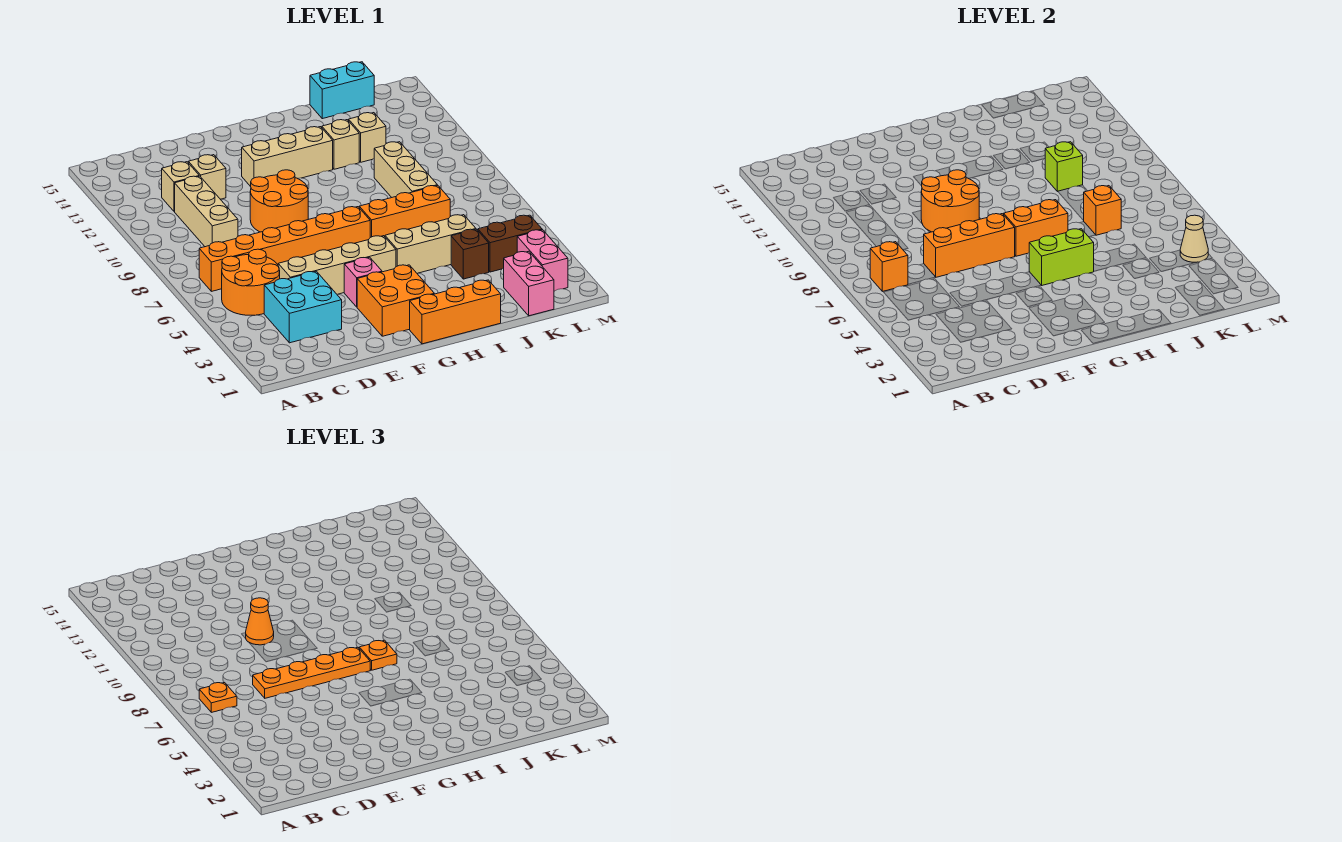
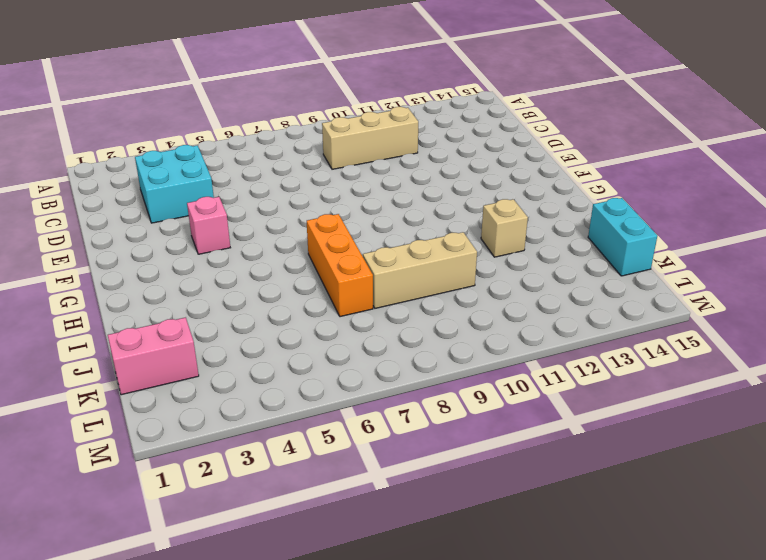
none -> orange round brick B5:C6 level 1
none -> orange brick B7:G7 level 1
none -> tan brick C12 level 1
none -> tan brick D5:G5 level 1

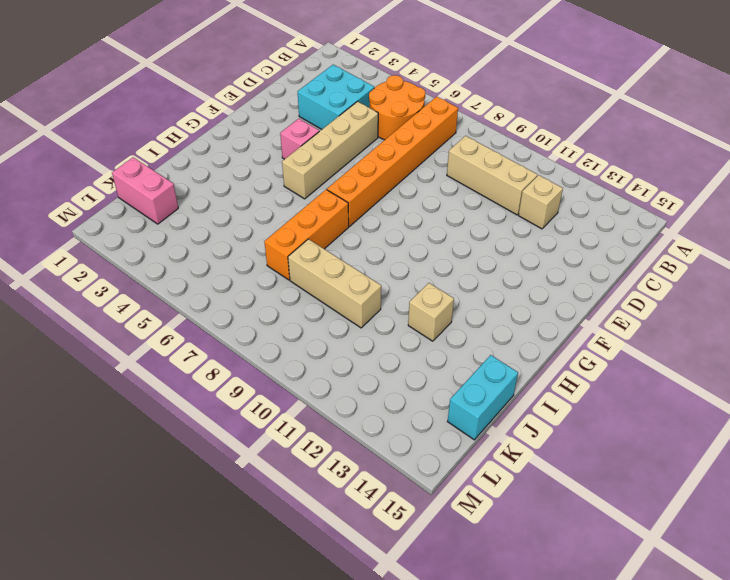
none -> tan brick D12 level 1
none -> orange round brick E9:F10 level 1
none -> orange brick F2:G3 level 1
none -> tan brick F12:H12 level 1

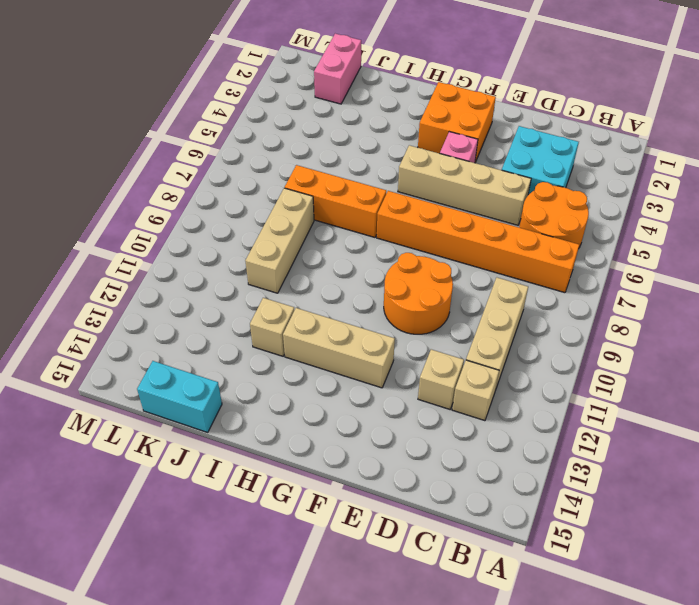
none -> orange brick G1:I1 level 1
none -> tan brick H5:J5 level 1
none -> brown brick J4 level 1
none -> tan brick J12 level 1

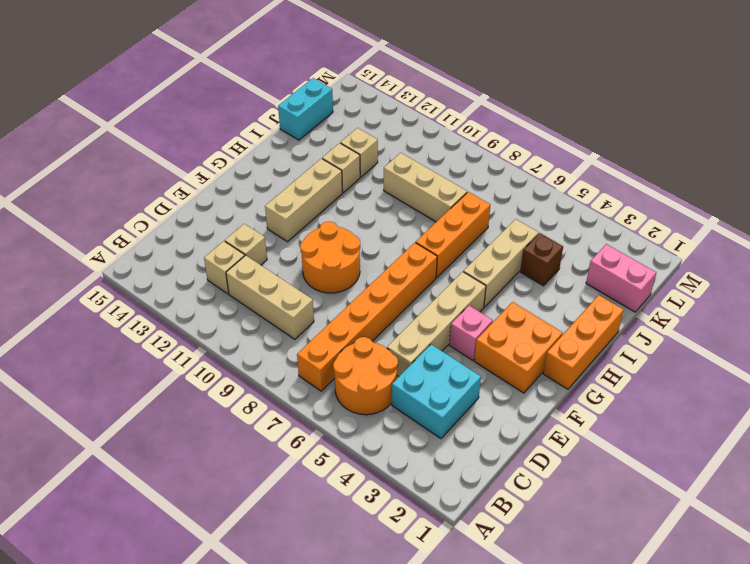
none -> brown brick K4:L4 level 1
none -> pink brick L2:L3 level 1
none -> orange brick B7 level 2
none -> orange brick D7:F7 level 2

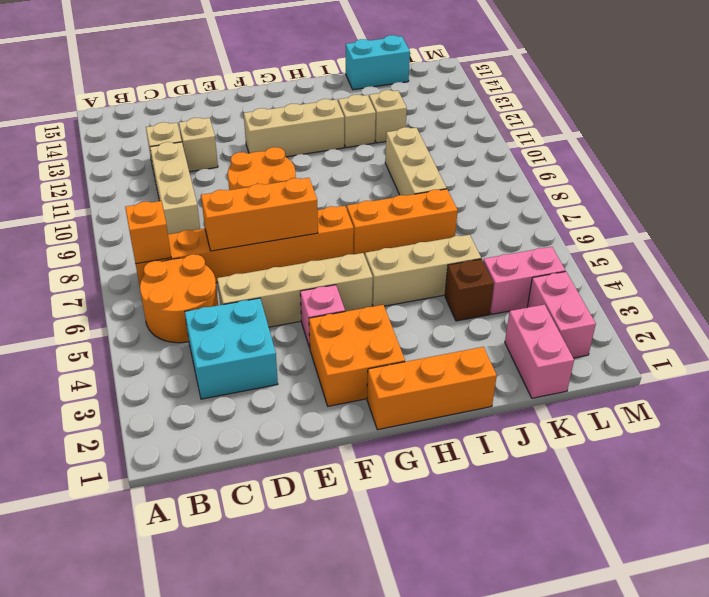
pink brick K4:L4 level 1 -> brown brick K4:L4 level 1
none -> orange round brick E9:F10 level 2
none -> lime brick G5:H5 level 2
none -> orange brick G7:H7 level 2
none -> orange brick J7 level 2

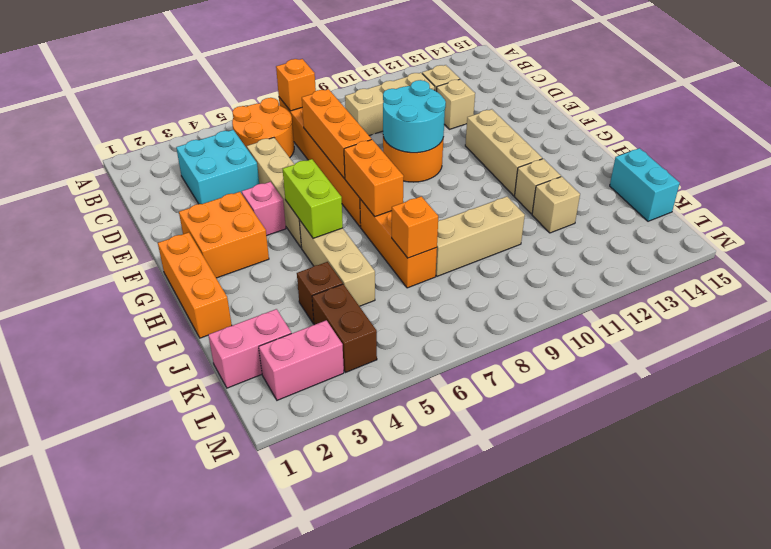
cyan round brick E9:F10 level 2 -> orange round brick E9:F10 level 2
none -> lime brick J10 level 2
none -> tan cone L4 level 2
none -> orange plate B7 level 3
none -> orange plate D7:G7 level 3

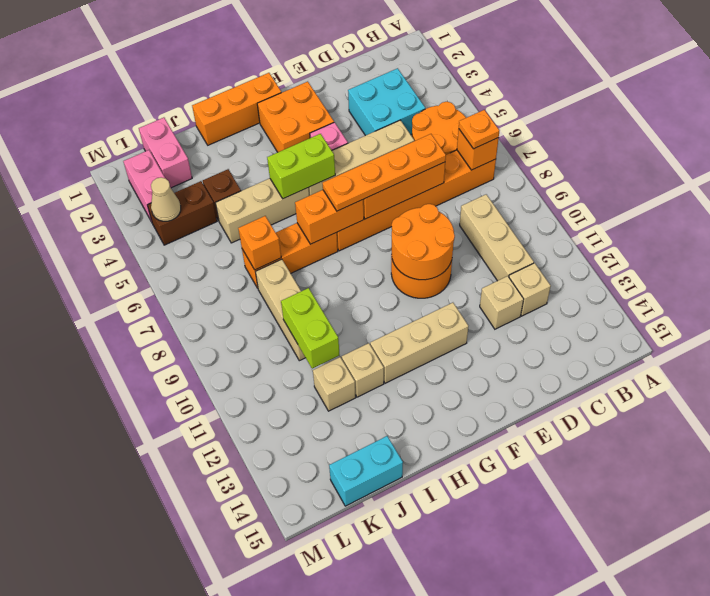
lime brick J10:J11 level 2 -> lime brick J10 level 2
none -> orange cone E10 level 3
none -> orange plate H7 level 3

